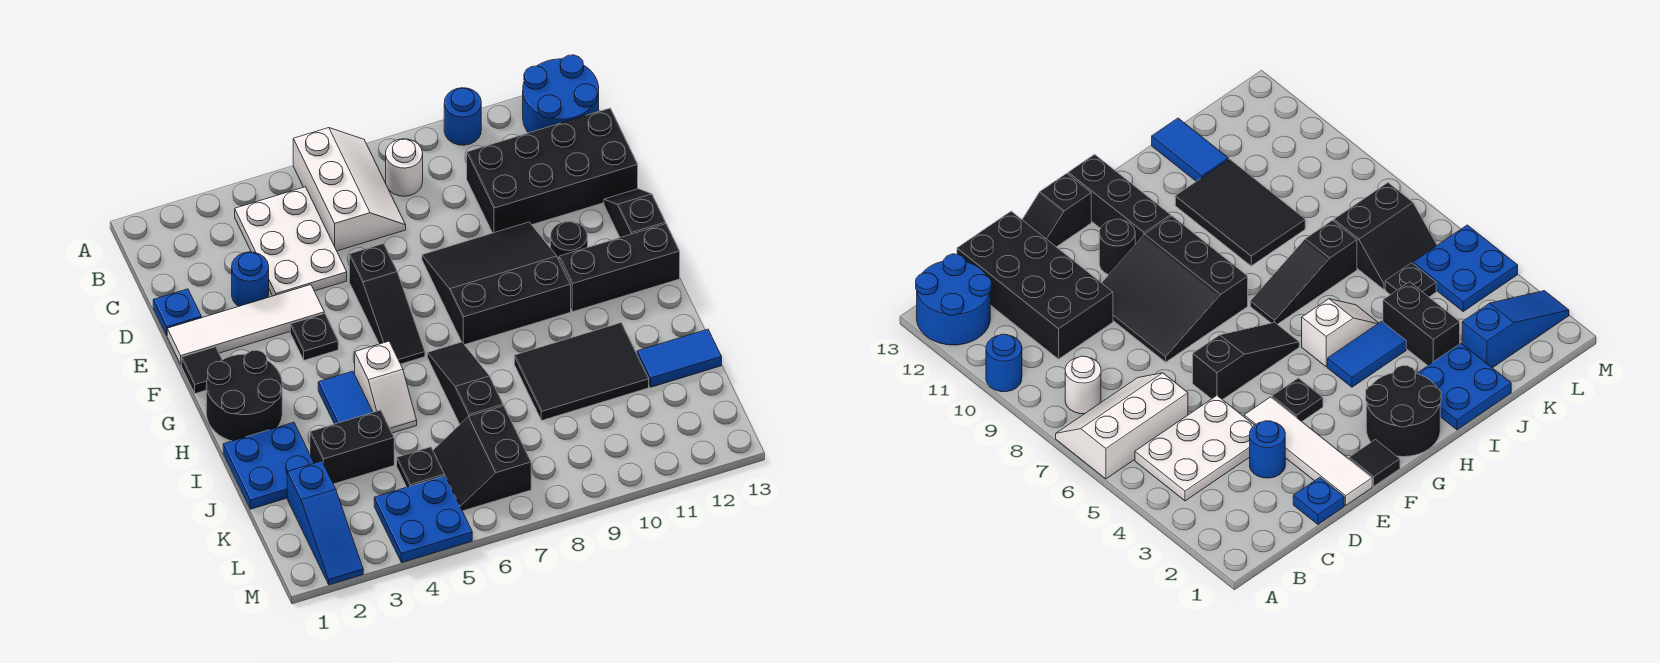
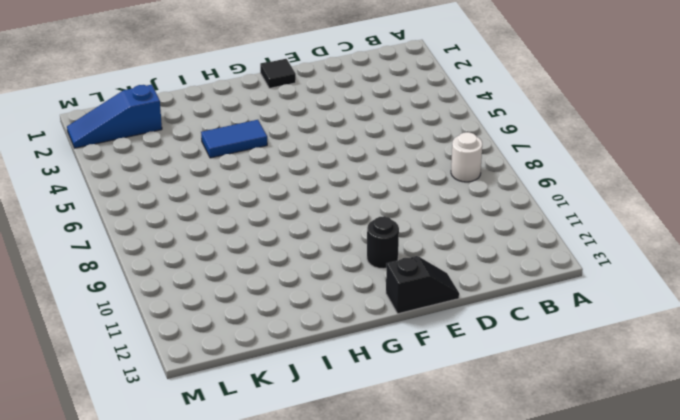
none -> white slope A6:C7 level 1 top 6
none -> blue round brick A10 level 1
none -> blue round brick A12:B13 level 1

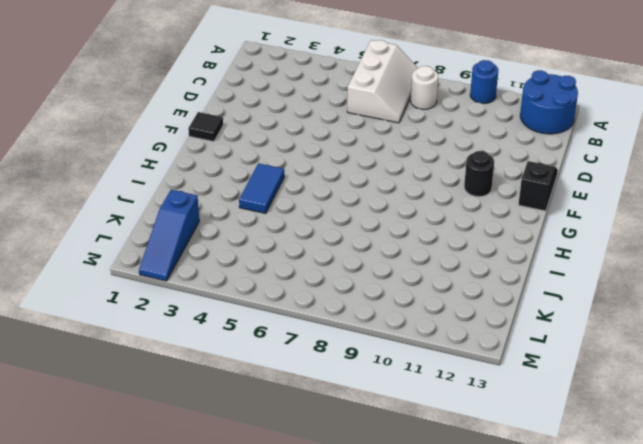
none -> white plate B4:D5 level 1
none -> black brick C10:D13 level 1
none -> blue plate D1 level 1

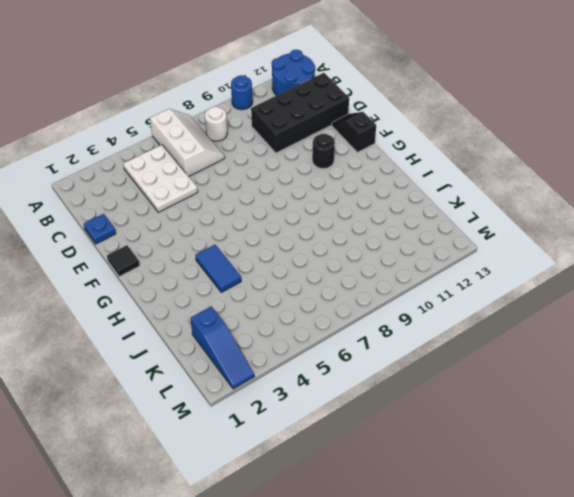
none -> blue round brick D3 level 1
none -> white tile E1:E4 level 1
none -> black slope E6:G6 level 1 top E

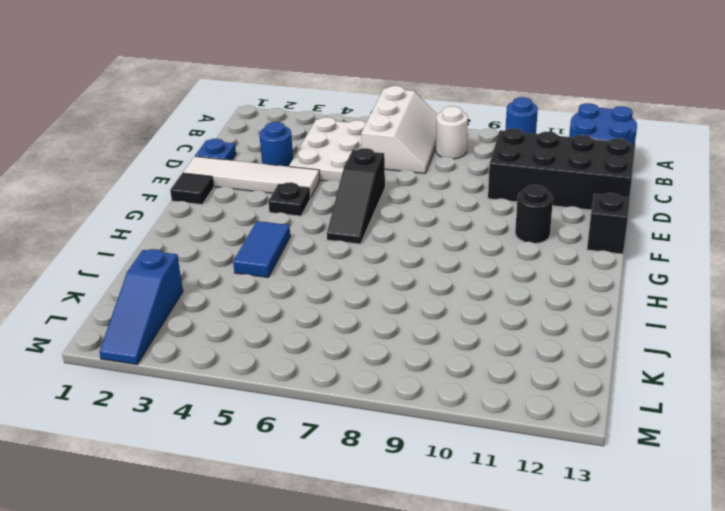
none -> black slope E8:G10 level 1 top G
none -> black round brick G1:H2 level 1
none -> black brick G11:G13 level 1

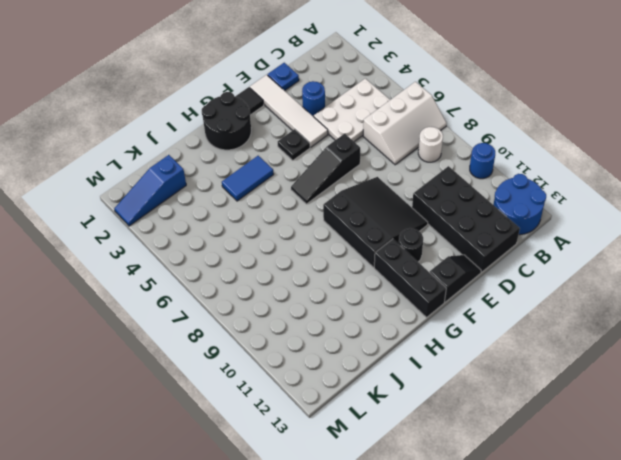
none -> white slope H5:I5 level 1 top H
none -> black slope H7:J7 level 1 top J
none -> blue plate I1:J2 level 1

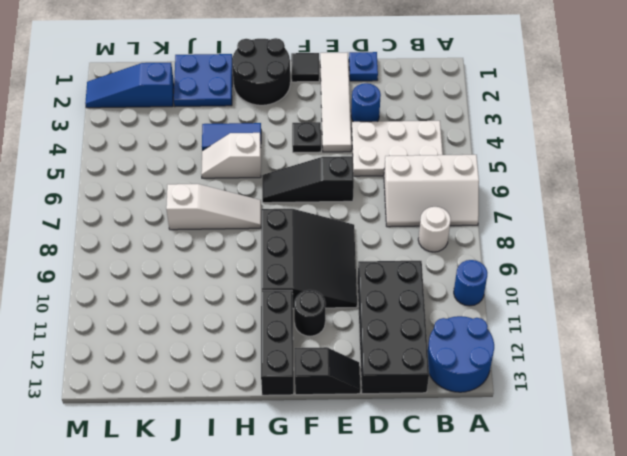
white slope H7:J7 level 1 top J -> black slope H7:J7 level 1 top J
none -> black tile I9:J11 level 1
none -> black brick J3:J4 level 1
none -> blue tile J12:J13 level 1

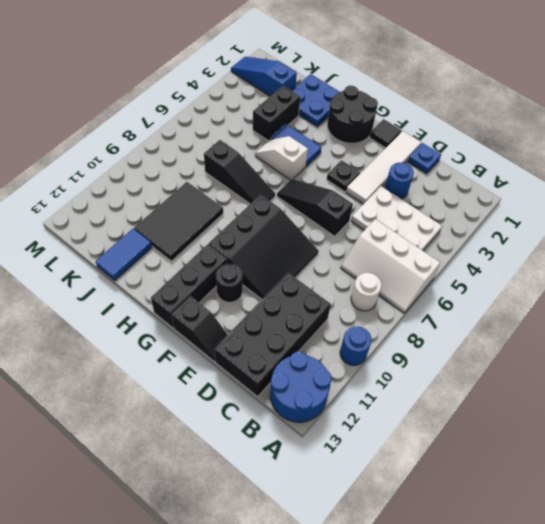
none -> black plate K5 level 1
none -> black slope K6:L7 level 1 top 7
none -> blue plate L4:M5 level 1

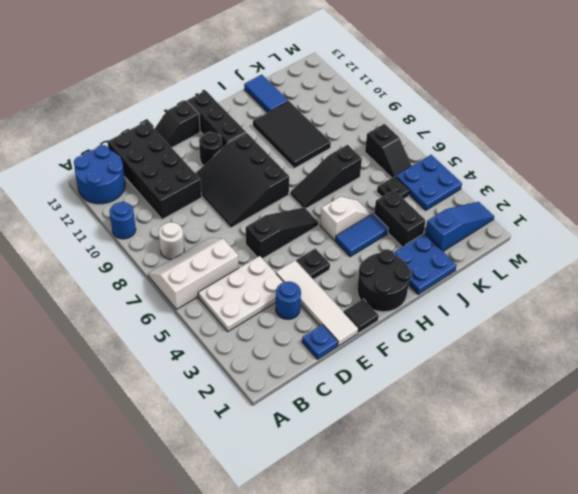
black slope L6:L7 level 1 top 7 -> black slope K6:L7 level 1 top 7

